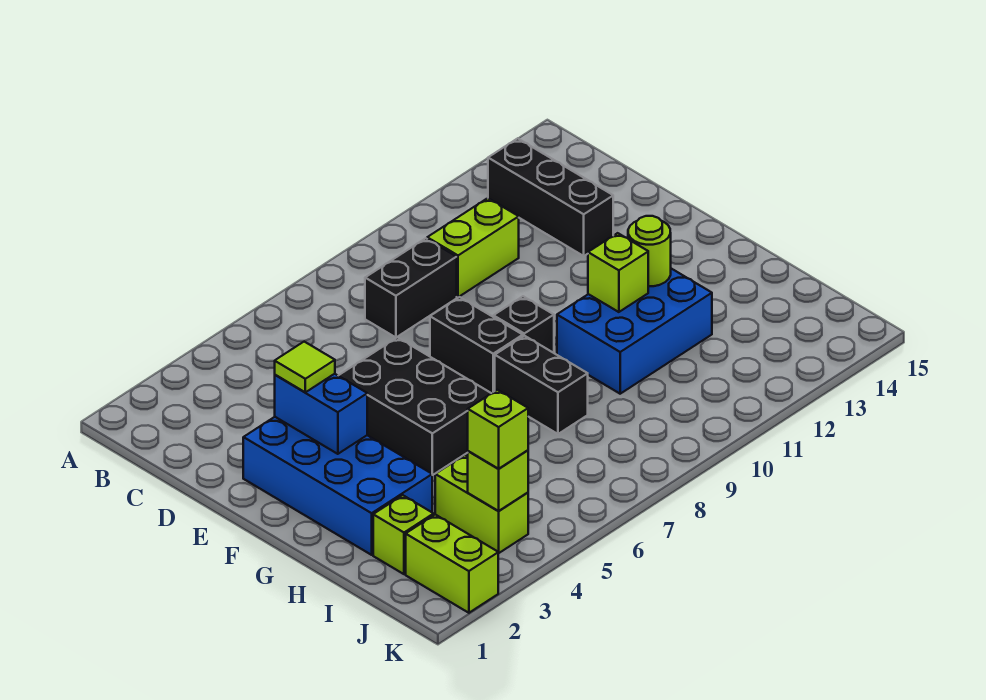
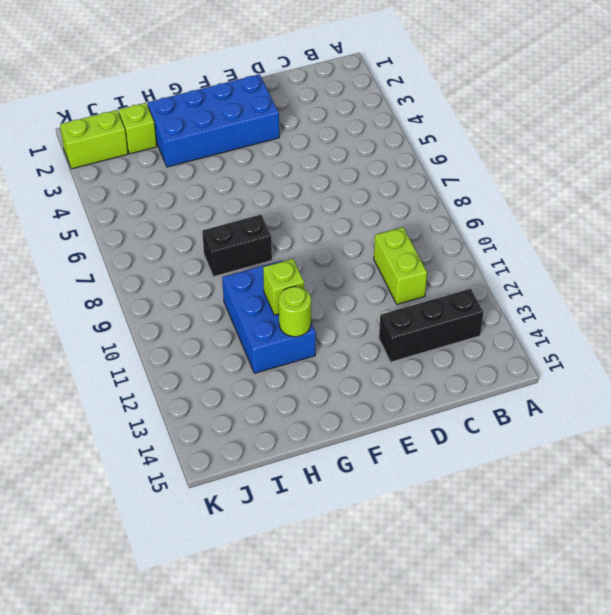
none -> black brick C8:C9 level 1
none -> black brick E5:G6 level 1
none -> black brick E8:F8 level 1

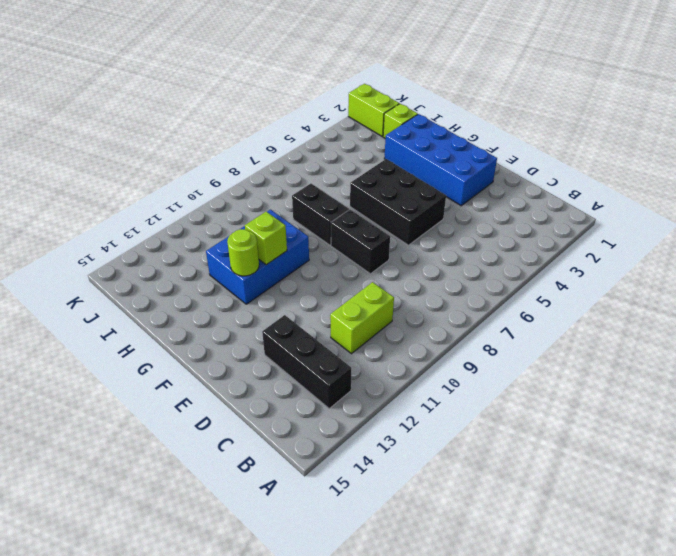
none -> black brick C8:C9 level 1
none -> black brick F9 level 1
none -> lime brick I4:J4 level 1

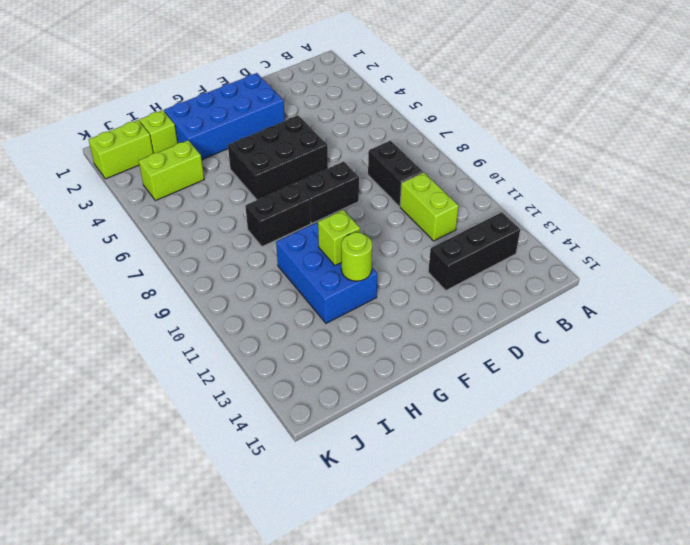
none -> black brick F9 level 1
none -> blue brick E3:F3 level 2
none -> lime brick J4 level 2

